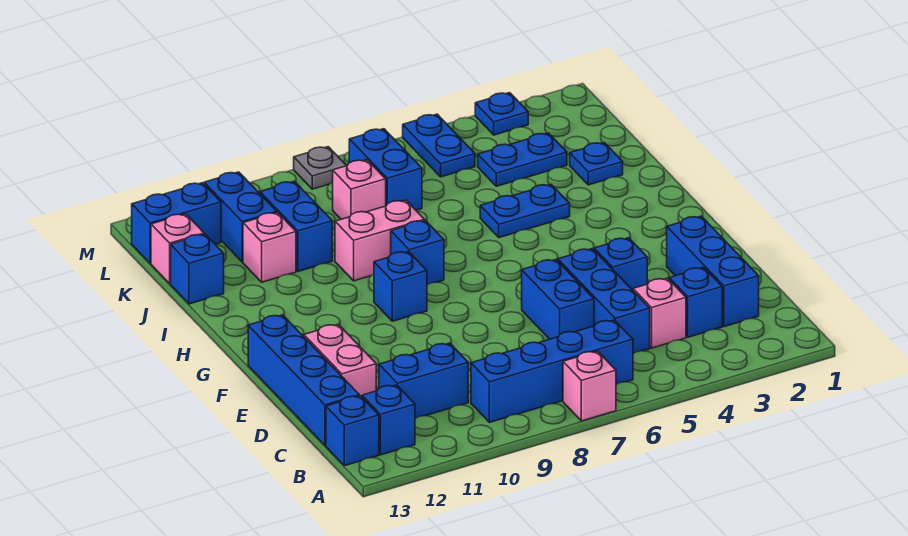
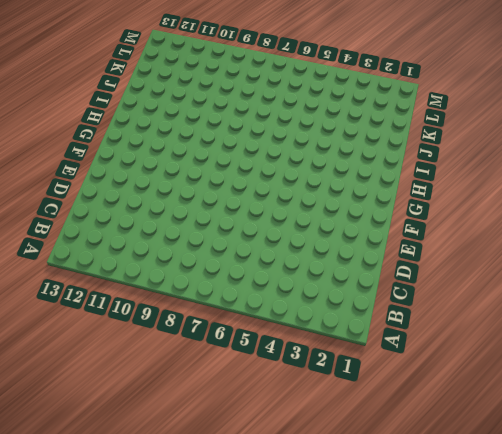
none -> pink brick A7 level 1
none -> blue brick B6:B9 level 1
none -> blue brick B12 level 1
none -> blue brick B13 level 1

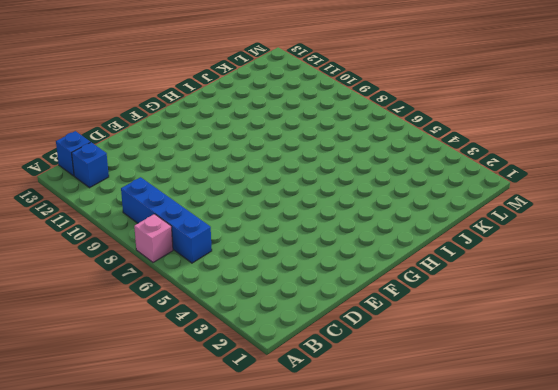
none -> blue brick C2:E2 level 1
none -> blue brick C3 level 1
none -> pink brick C4 level 1
none -> blue brick C5:E5 level 1

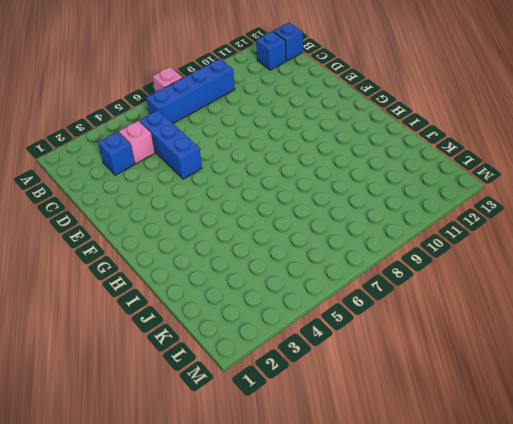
none -> blue brick C2:E2 level 1
none -> blue brick C10:C11 level 1
none -> blue brick C13:F13 level 1
none -> blue brick D6:E6 level 1

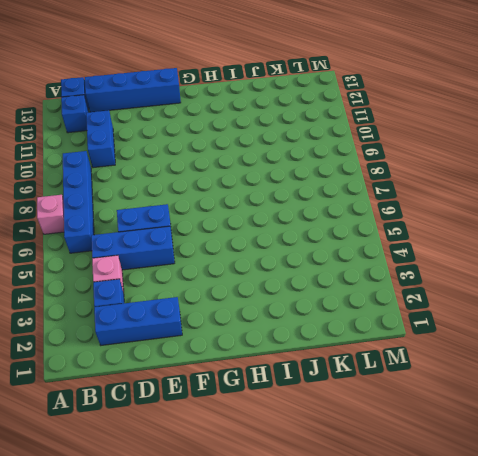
none -> pink brick D12:E12 level 1
none -> blue brick E4 level 1
none -> blue brick G9 level 1
none -> blue brick H8 level 1

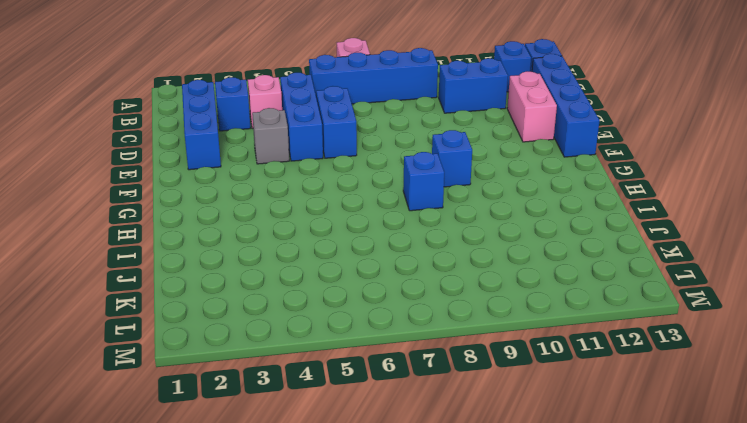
grey brick E4 level 1 -> blue brick E4 level 1
none -> blue plate I4:I5 level 1
none -> pink brick I8:I9 level 1
none -> blue plate J2 level 1
none -> blue brick J10:K10 level 1

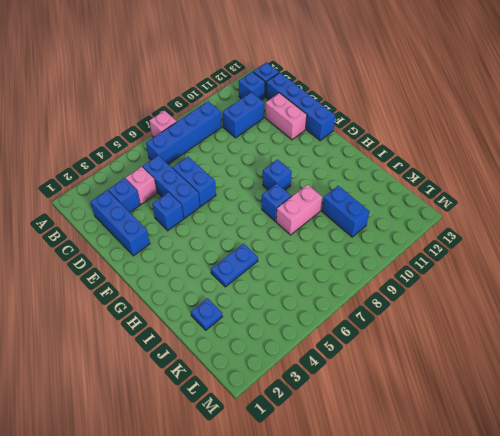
none -> pink brick J11 level 1
none -> blue brick J13 level 1
none -> blue plate K3:K4 level 1
none -> blue brick K7:L7 level 1

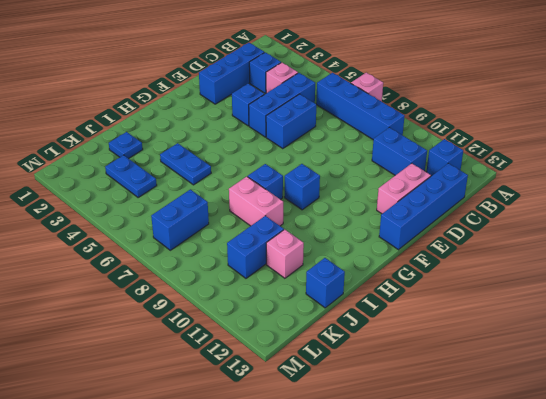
none -> blue brick B13 level 1
none -> pink brick K8 level 1
none -> blue brick K11:L11 level 1
none -> pink brick K13 level 1

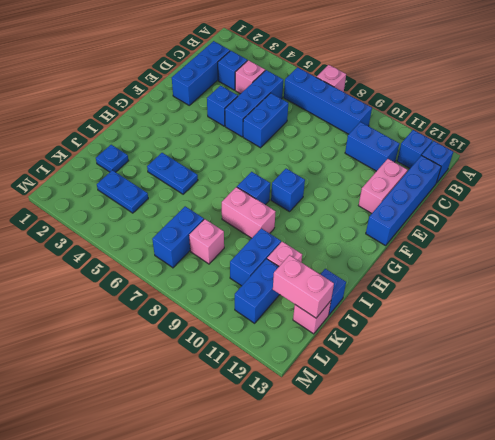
pink brick K12:K13 level 2 -> none
none -> blue plate L5:M5 level 1
none -> blue brick L12:L13 level 1
none -> blue plate M3 level 1
none -> grey plate M8 level 1

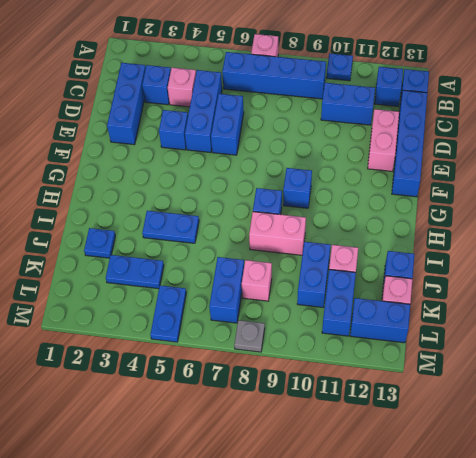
blue plate A10 level 1 -> blue plate M3 level 1

